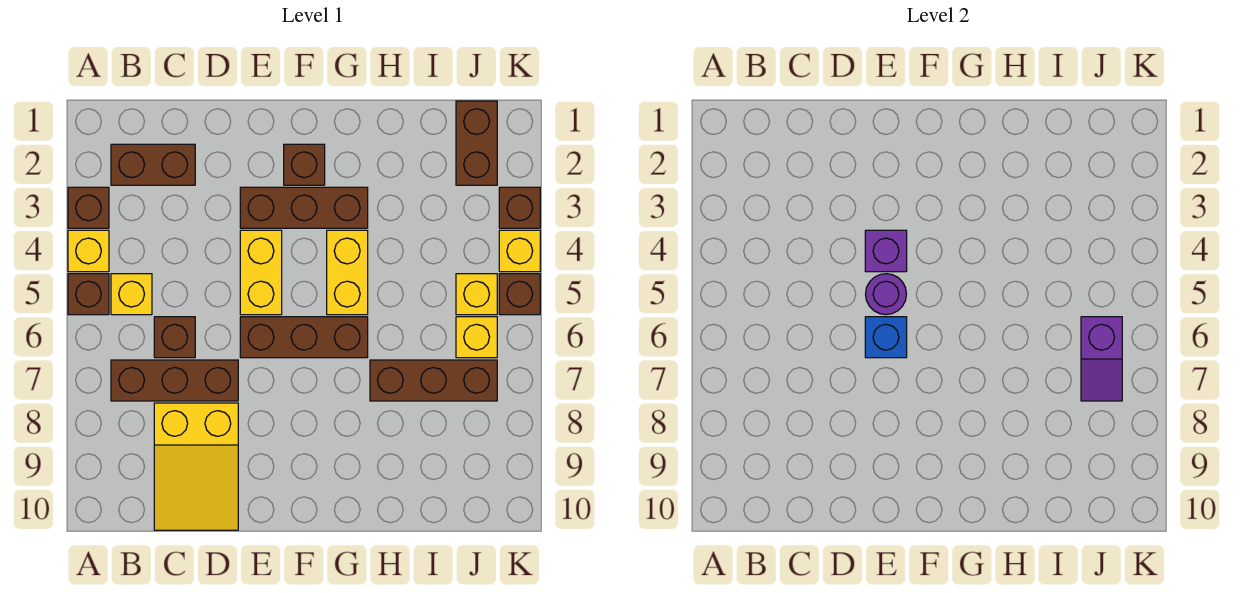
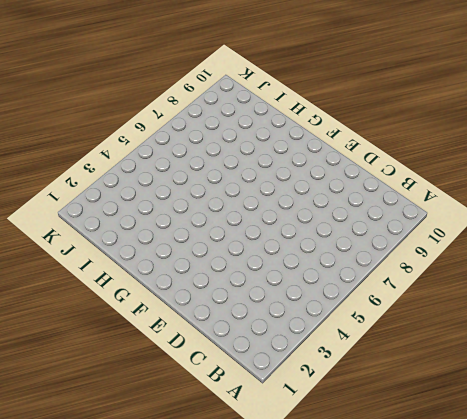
none -> brown brick A3 level 1
none -> yellow brick A4 level 1
none -> brown brick A5 level 1

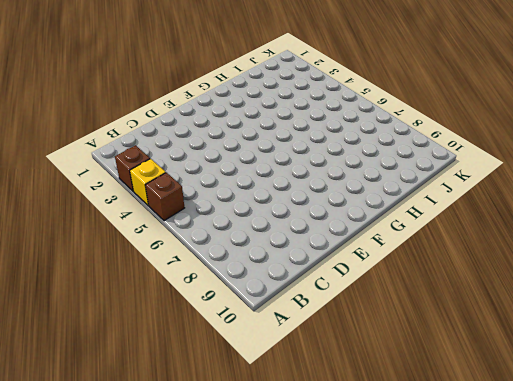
none -> brown brick B2:C2 level 1
none -> yellow brick B5 level 1
none -> brown brick B7:D7 level 1

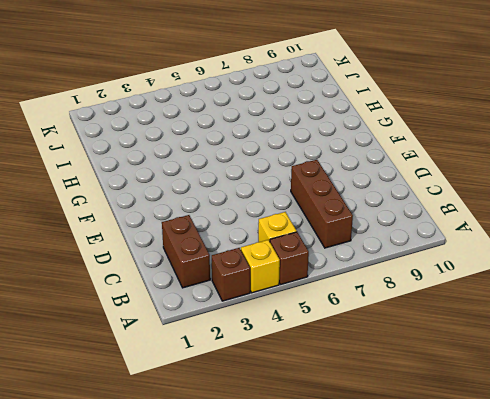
none -> brown brick C6 level 1
none -> yellow slope C8:D10 level 1 top 8
none -> brown brick E3:G3 level 1

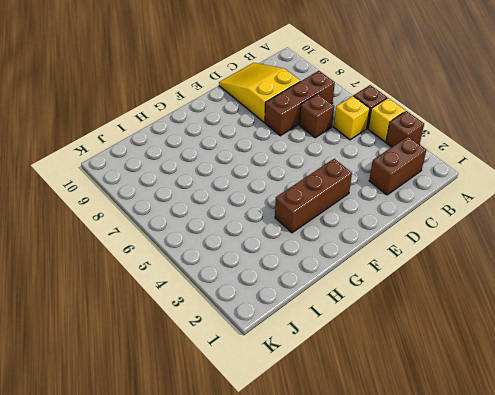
none -> yellow brick E4:E5 level 1
none -> brown brick E6:G6 level 1
none -> brown brick F2 level 1

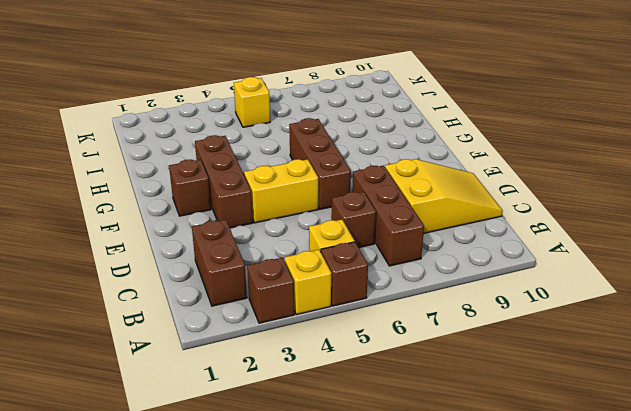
none -> yellow brick G4:G5 level 1
none -> brown brick H7:J7 level 1
none -> brown brick J1:J2 level 1

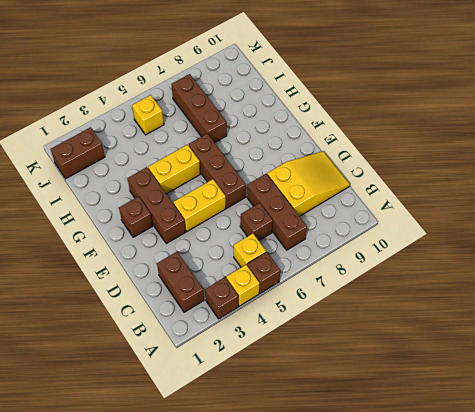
none -> yellow brick J6 level 1
none -> brown brick K3 level 1
none -> yellow brick K4 level 1

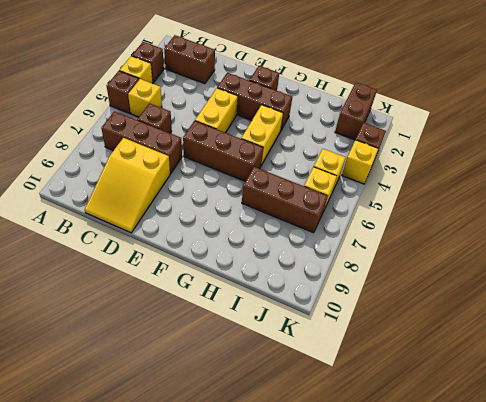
none -> brown brick K5 level 1
none -> purple brick E4 level 2
none -> purple round brick E5 level 2

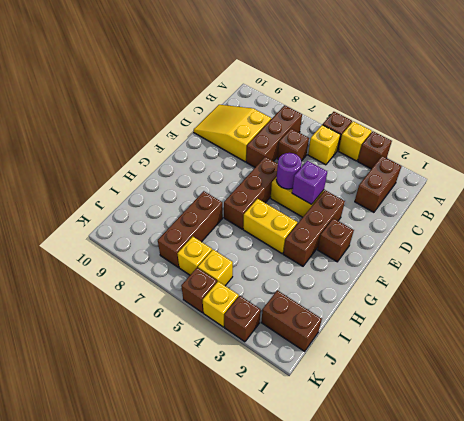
none -> blue brick E6 level 2
none -> purple slope J6:J7 level 2 top 6

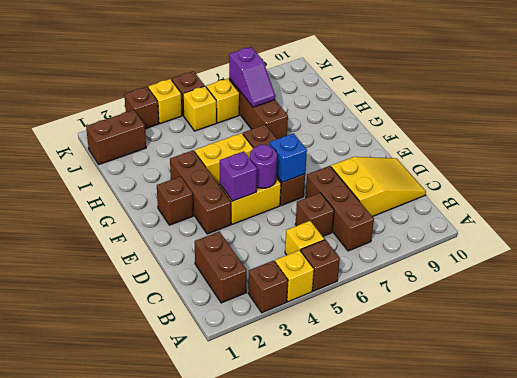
purple slope I7:J7 level 2 top J -> purple slope J6:J7 level 2 top 6

